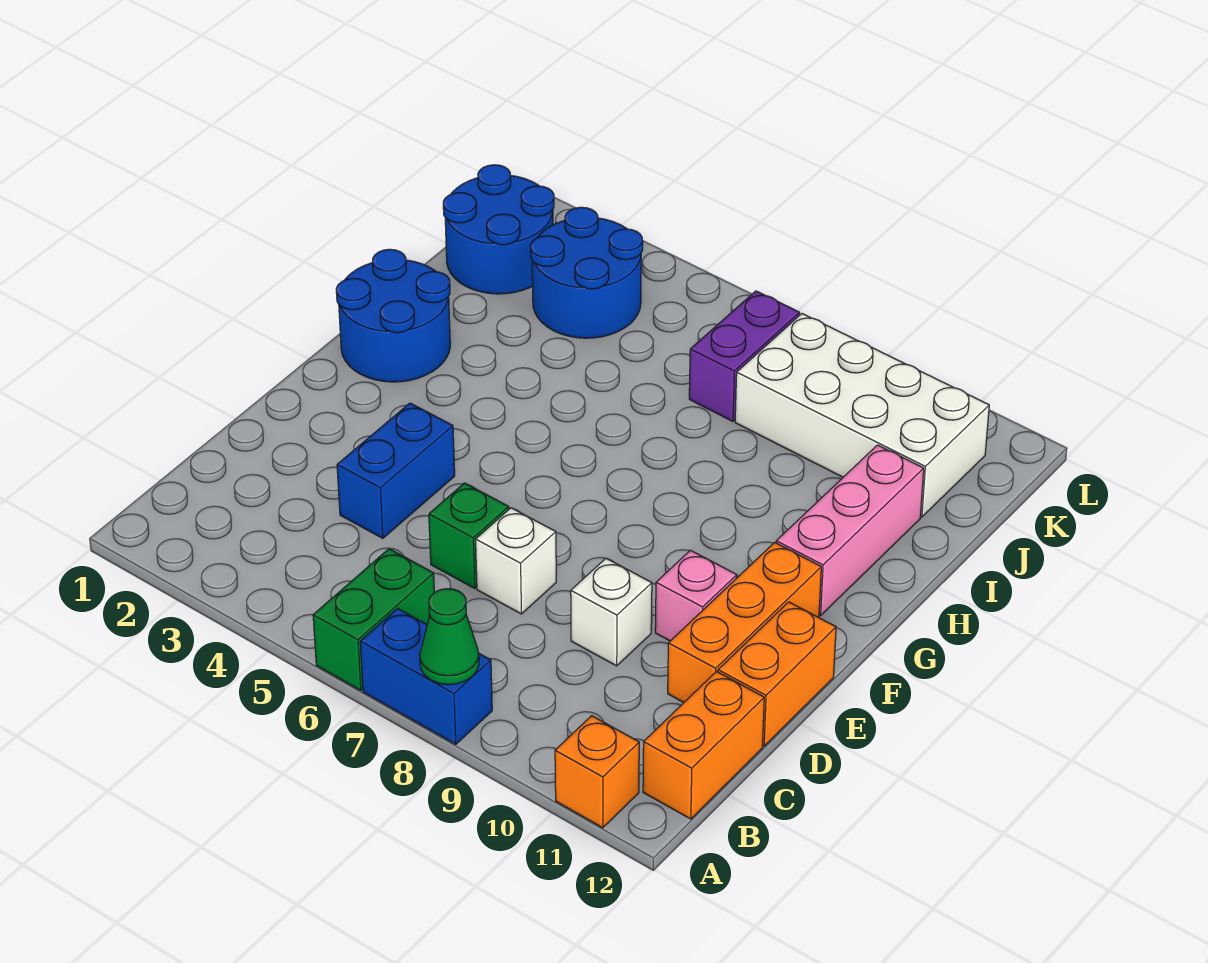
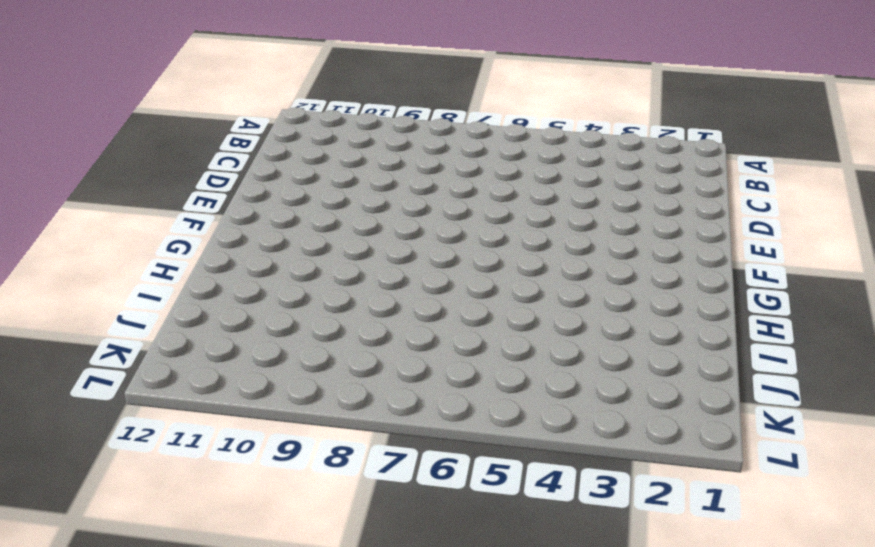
none -> green brick A6:B6 level 1
none -> blue brick A7:A8 level 1
none -> orange brick A11 level 1

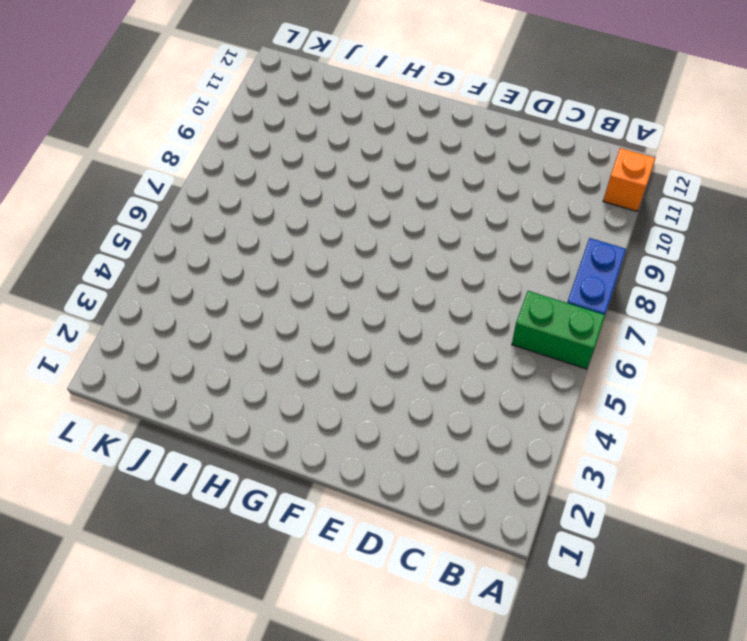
none -> orange brick B12:C12 level 1
none -> blue brick D4:E4 level 1
none -> green brick D6 level 1

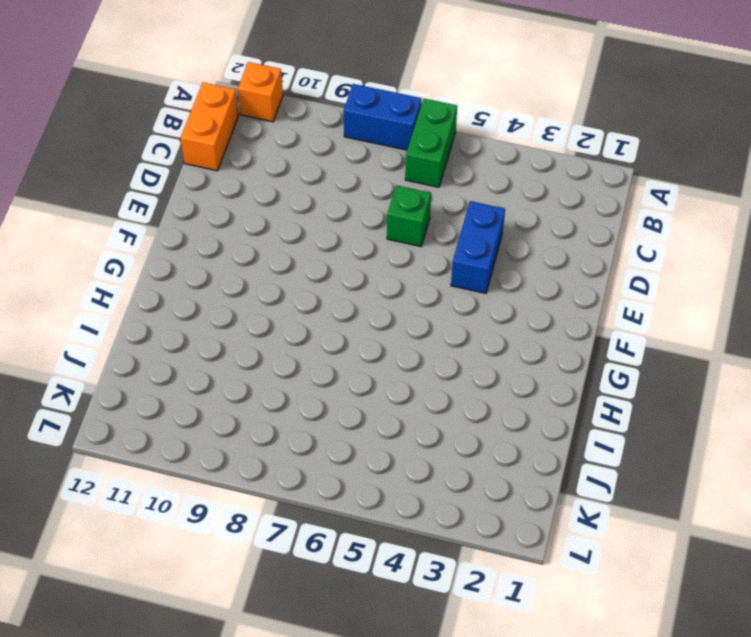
none -> white brick D7 level 1
none -> white brick D9 level 1
none -> orange brick D11:F11 level 1

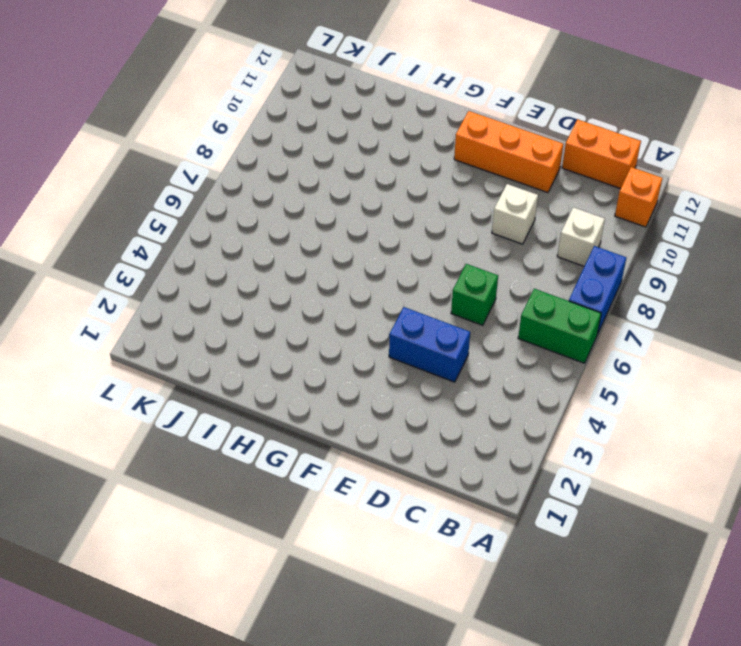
white brick B9 level 1 -> white brick D7 level 1
none -> orange brick D12:E12 level 1
none -> pink brick E10 level 1
none -> blue round brick G1:H2 level 1

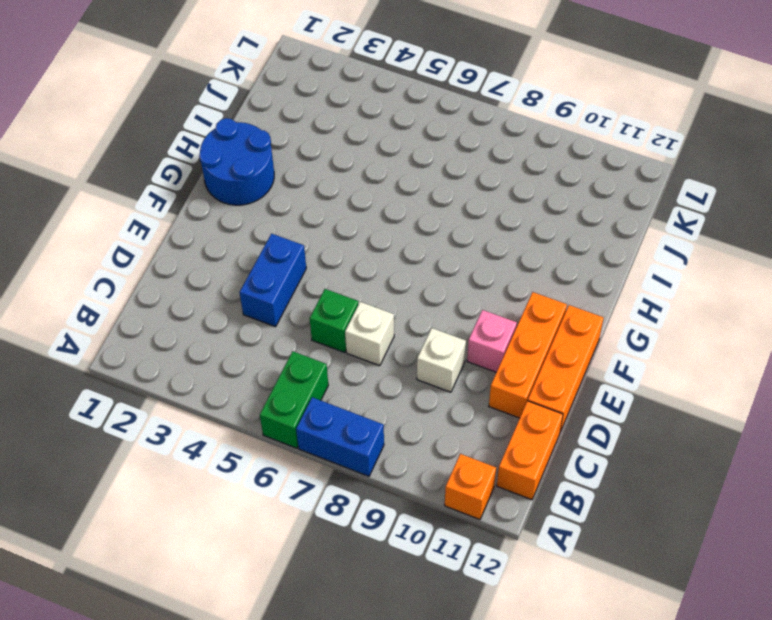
orange brick D12:F12 level 1 -> orange brick D12:E12 level 1
none -> pink brick G11:I11 level 1
none -> blue round brick J1:K2 level 1
none -> blue round brick J3:K4 level 1

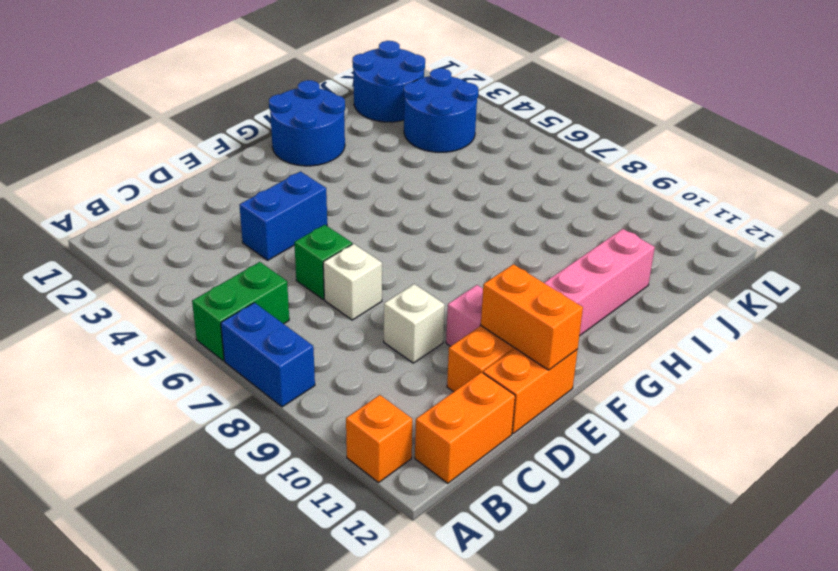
orange brick E11:E12 level 2 -> none
none -> purple brick J7:K7 level 1
none -> white brick J8:K11 level 1
none -> green cone A8 level 2

